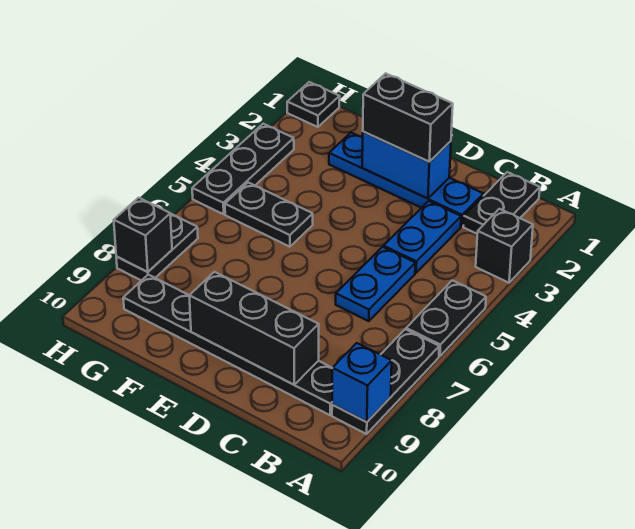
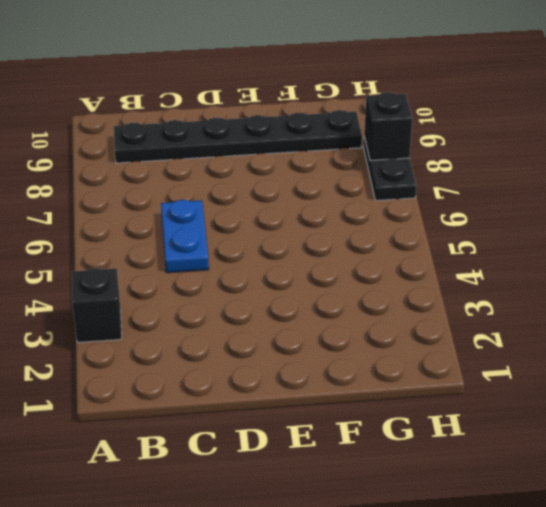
none -> black plate A5:A6 level 1
none -> black plate A7:A9 level 1
none -> black plate B1:B2 level 1

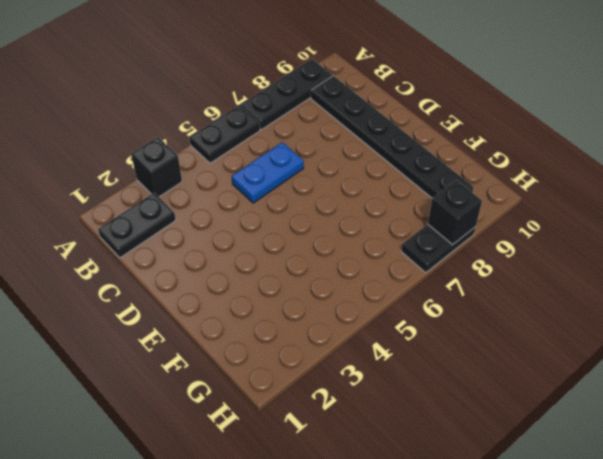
none -> blue plate C2:F2 level 1
none -> blue plate C3:C4 level 1
none -> black plate F5:G5 level 1

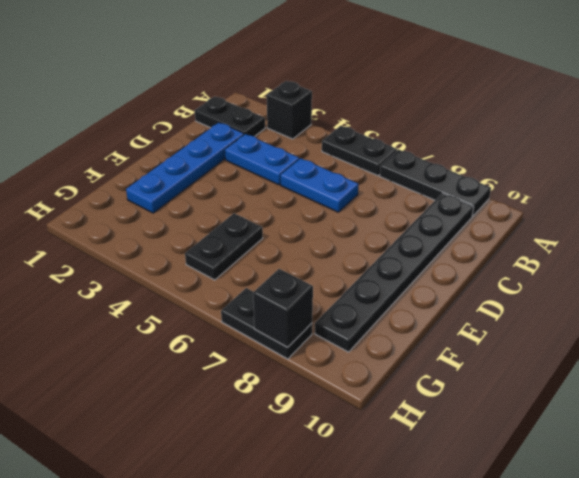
none -> black plate H1 level 1
none -> black plate H3:H5 level 1
none -> blue brick A9 level 2

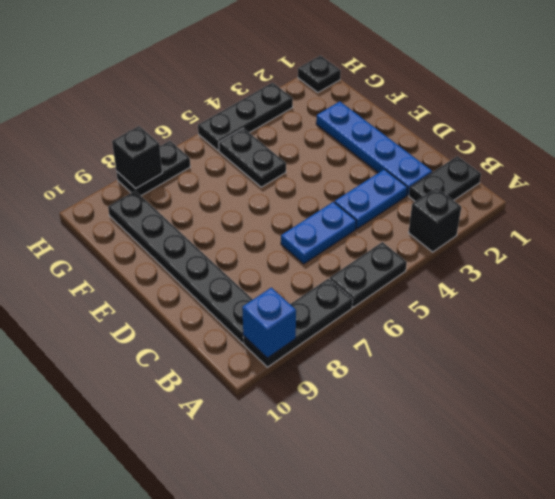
none -> black brick C9:E9 level 2
none -> blue brick D2:E2 level 2
none -> black brick D2:E2 level 3

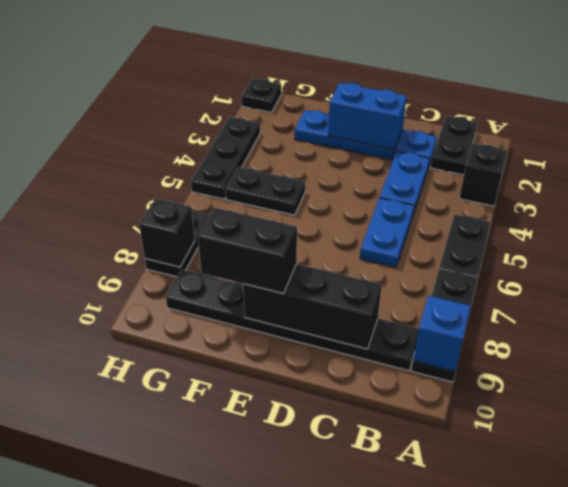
black brick E9:F9 level 3 -> black brick D2:E2 level 3

